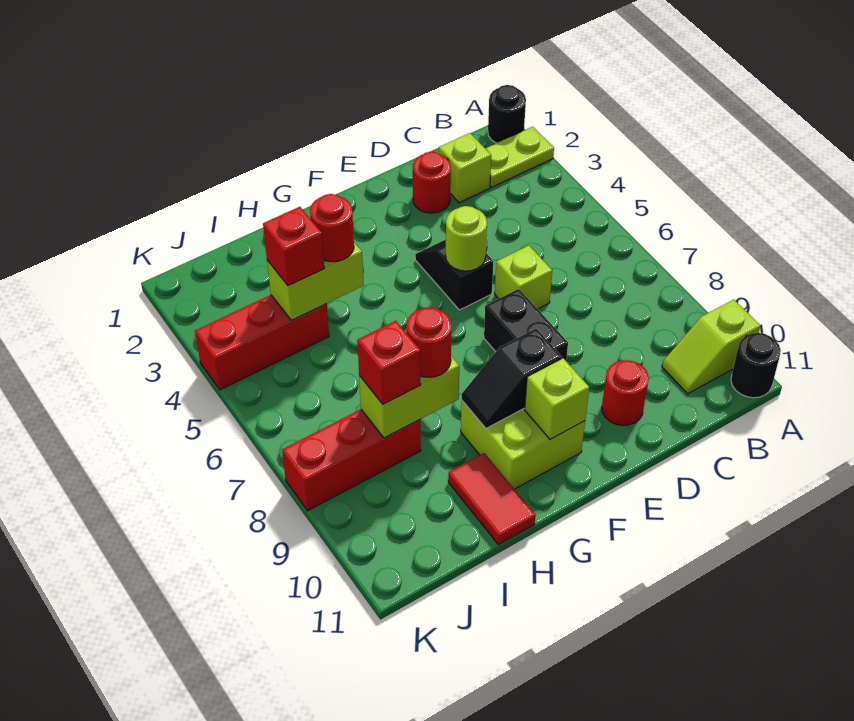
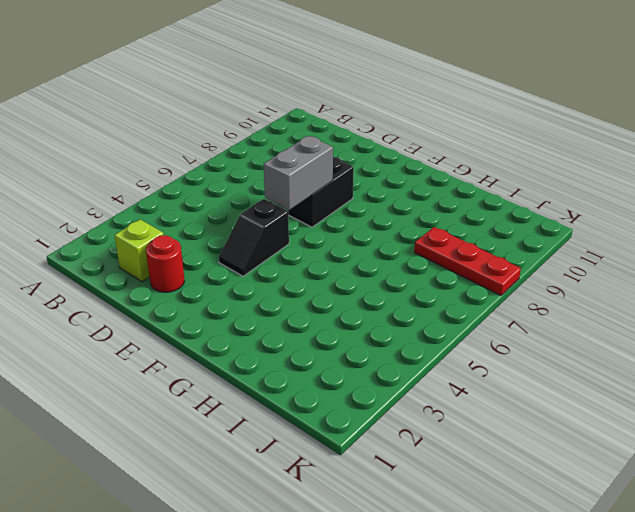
grey brick E6:E7 level 2 -> none
red plate I8:K8 level 1 -> red brick I8:K8 level 1
none -> black round brick A1 level 1
none -> lime plate A2:B2 level 1
none -> lime slope A10:B10 level 1 top A

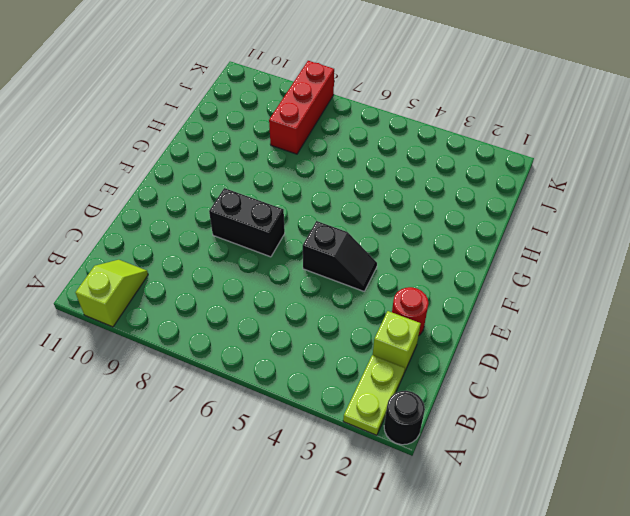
none -> black round brick A11 level 1
none -> lime brick D6 level 1
none -> red round brick D10 level 1

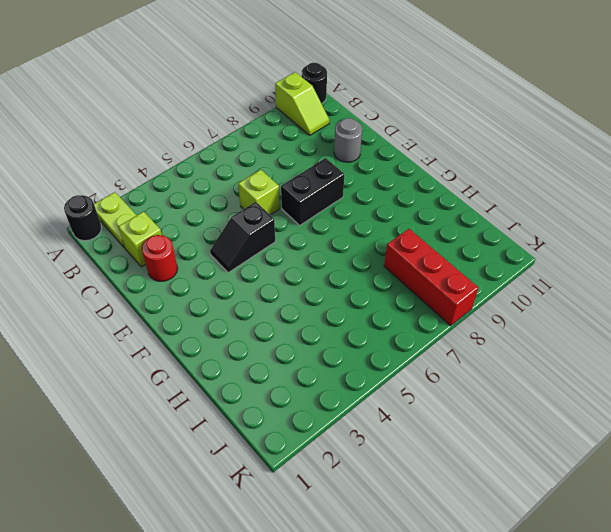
grey round brick D10 level 1 -> red round brick D10 level 1
none -> lime brick F9:G10 level 1
none -> red tile H10:H11 level 1
none -> red brick I4:K4 level 1

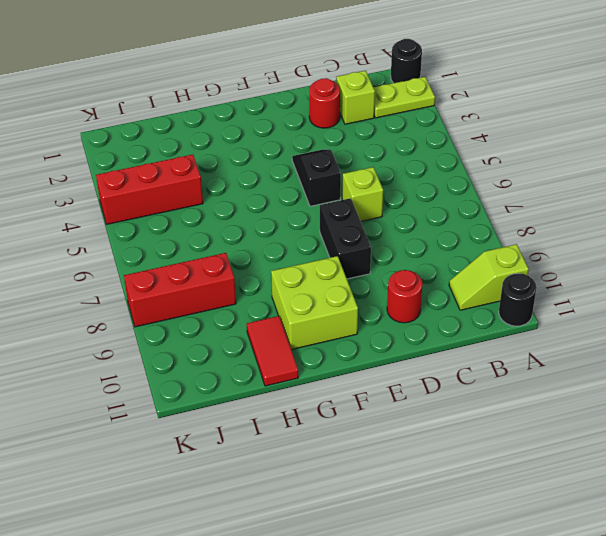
none -> lime round brick E5 level 2
none -> black slope F9:G9 level 2 top F
none -> lime brick F10 level 2

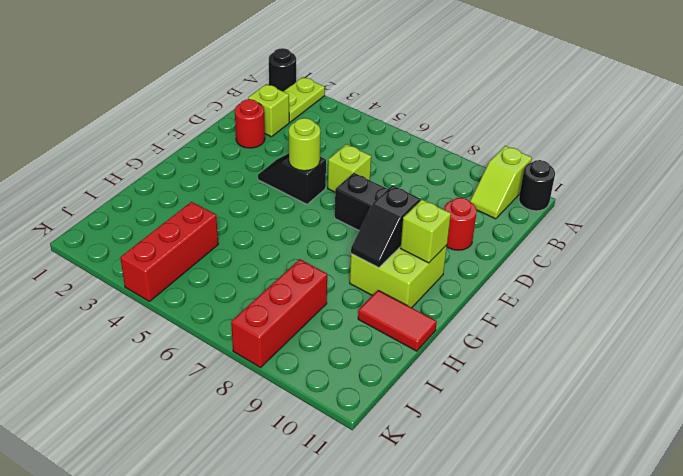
none -> lime brick H4:I4 level 2
none -> lime brick H8:I8 level 2
none -> red round brick H4 level 3

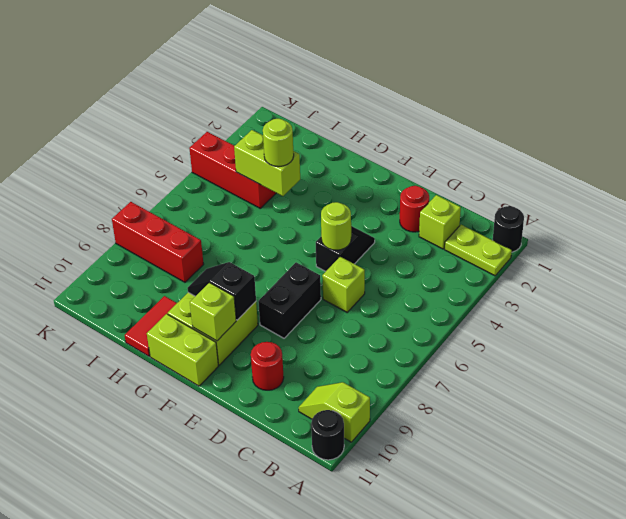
lime brick F11:G11 level 1 -> lime brick H8:I8 level 2
lime round brick H4 level 3 -> red round brick H4 level 3
none -> red round brick H8 level 3
none -> red brick I4 level 3
none -> red brick I8 level 3

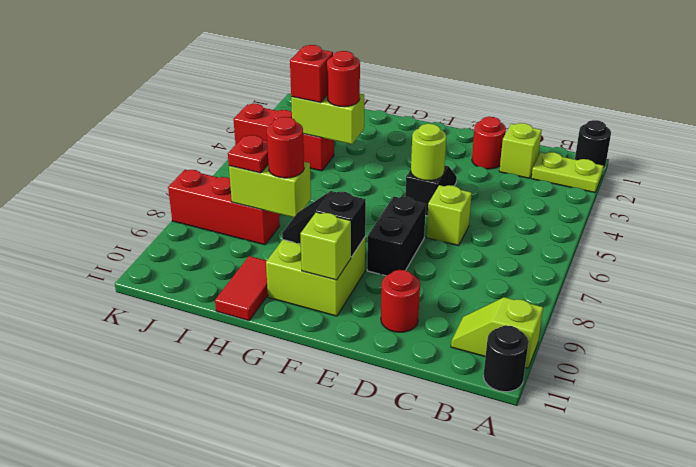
red plate I8 level 3 -> red brick I8 level 3

